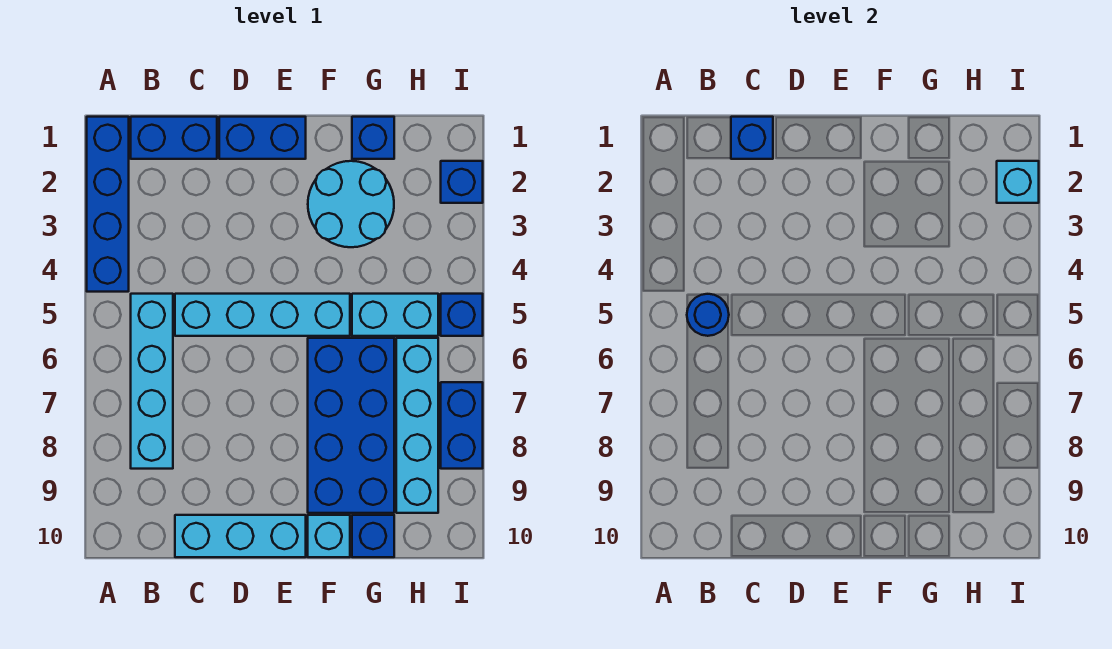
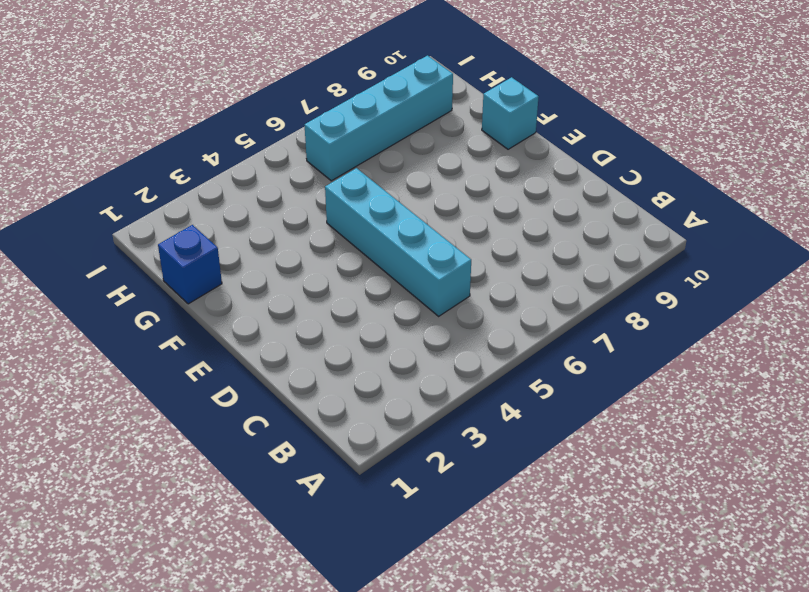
none -> blue brick A1:A4 level 1
none -> blue brick B1:C1 level 1
none -> cyan brick B5:B8 level 1

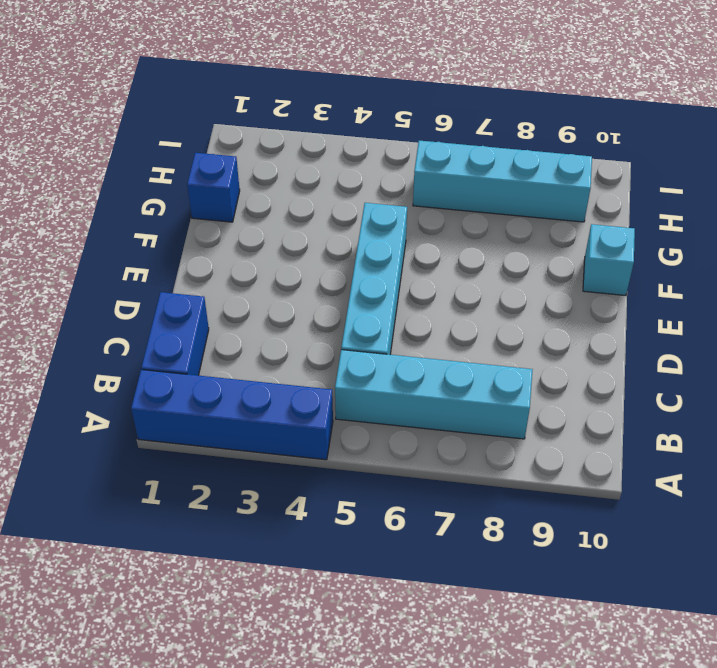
none -> cyan brick C10:E10 level 1
none -> blue brick D1:E1 level 1
none -> cyan round brick F2:G3 level 1

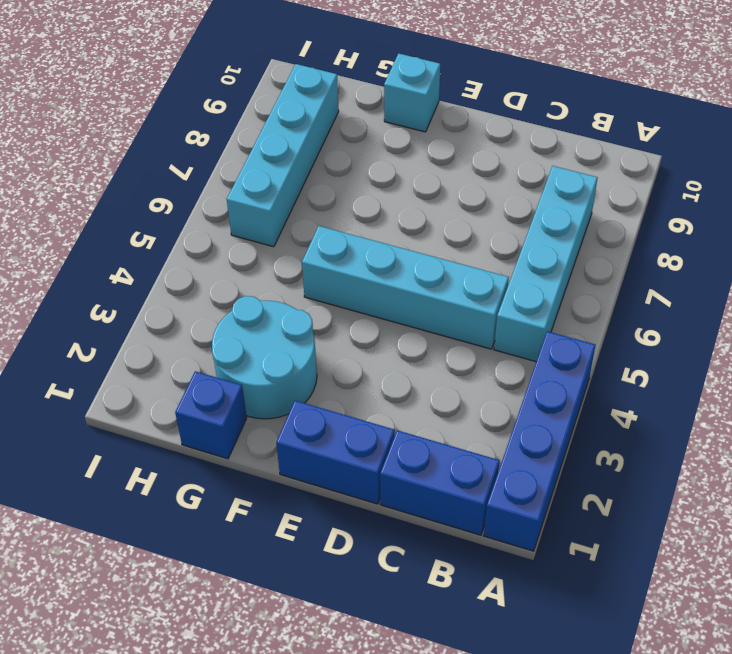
none -> cyan brick C10:E10 level 1
none -> blue brick F6:G9 level 1
none -> cyan brick G5:H5 level 1

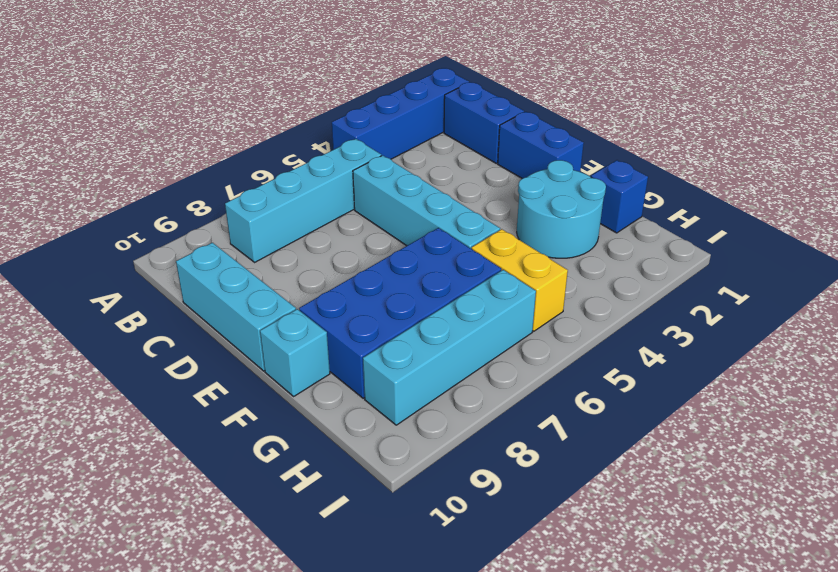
yellow brick G5:H5 level 1 -> cyan brick G5:H5 level 1
none -> blue brick G10 level 1
none -> blue brick I2 level 1
none -> blue brick I5 level 1

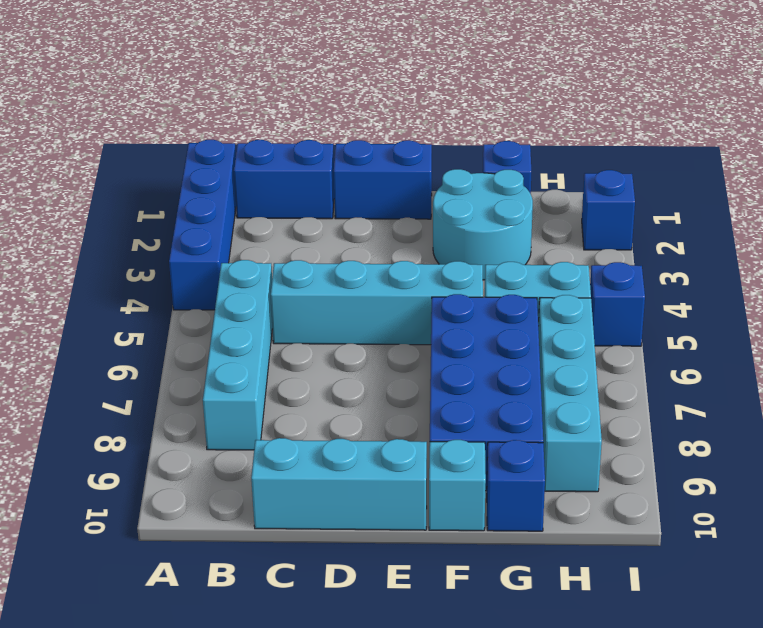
none -> blue brick I7:I8 level 1
none -> blue round brick B5 level 2
none -> blue brick C1 level 2

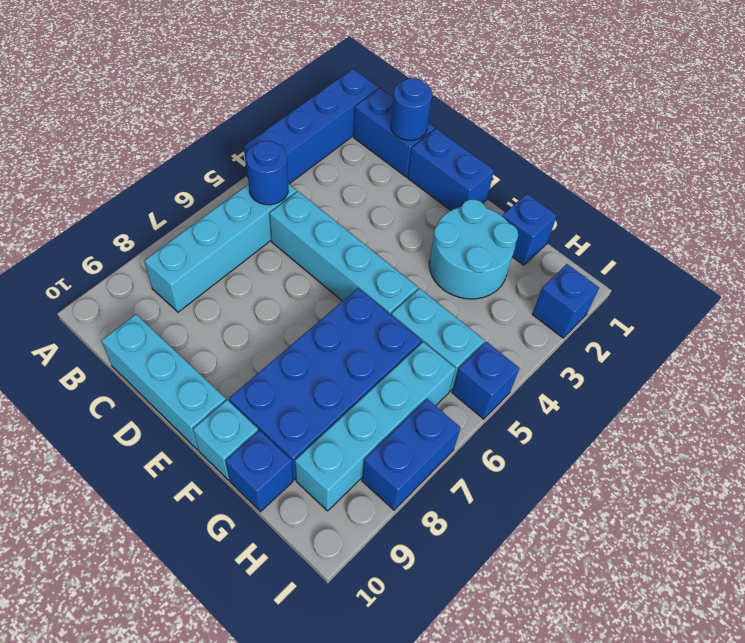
blue round brick C1 level 2 -> blue brick C1 level 2
none -> cyan brick I2 level 2

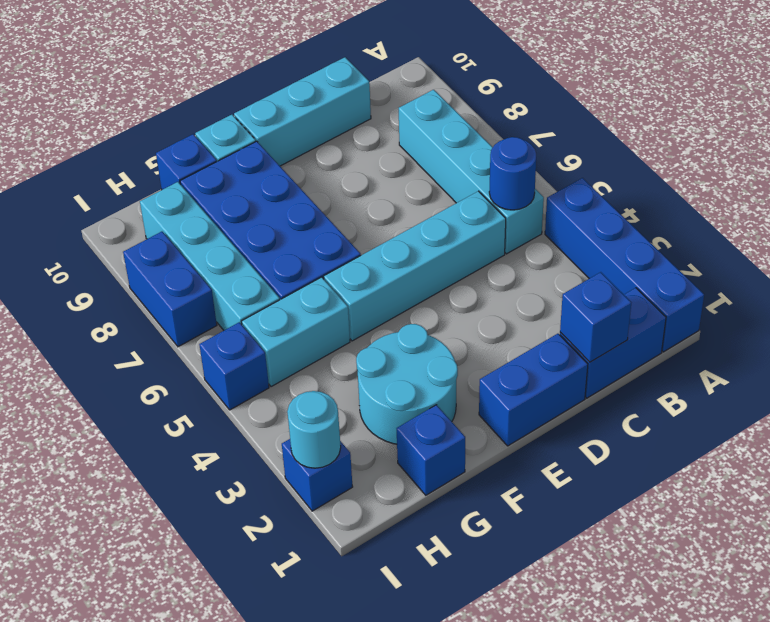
cyan round brick I2 level 2 -> cyan brick I2 level 2

